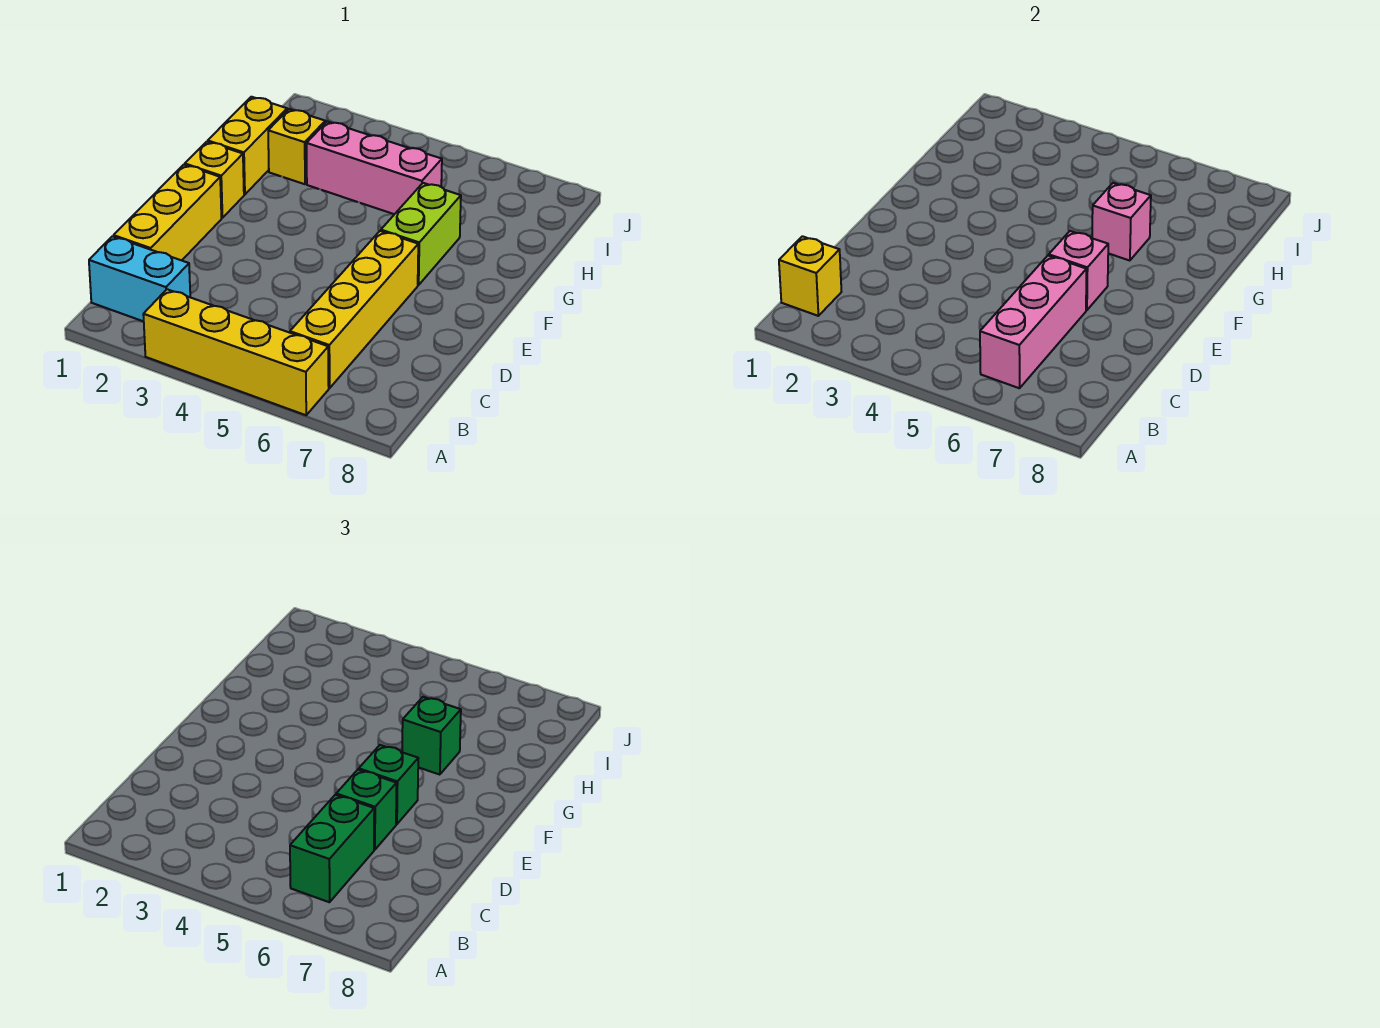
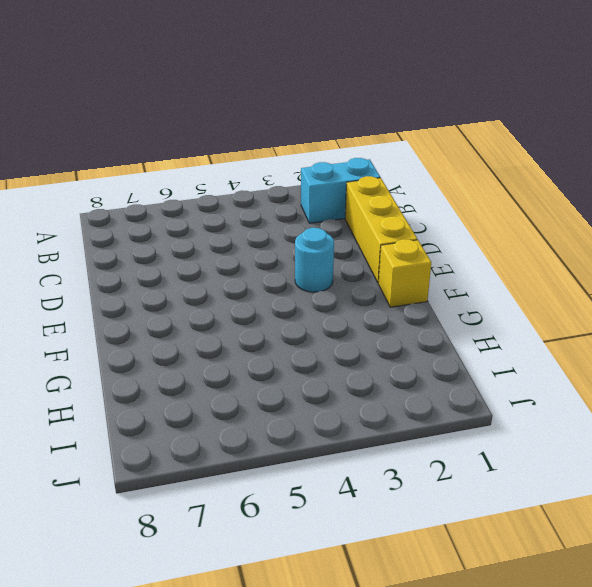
cyan round brick E3 level 1 -> none
none -> yellow brick A3:A6 level 1
none -> yellow brick B6:E6 level 1
none -> lime brick F6:G6 level 1

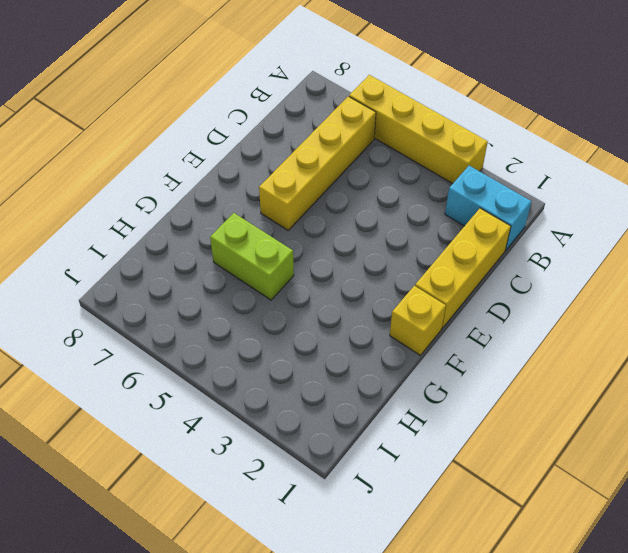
lime brick G5:G6 level 1 -> lime brick F6:G6 level 1
none -> yellow brick G1:H1 level 1
none -> yellow brick H2 level 1
none -> pink brick H3:H5 level 1

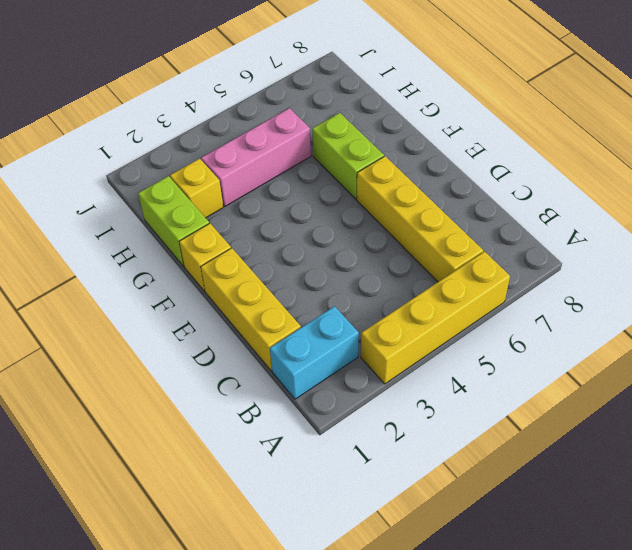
lime brick G1:H1 level 1 -> yellow brick G1:H1 level 1
none -> yellow brick B1 level 2
none -> pink brick B6:D6 level 2
none -> pink brick E6 level 2

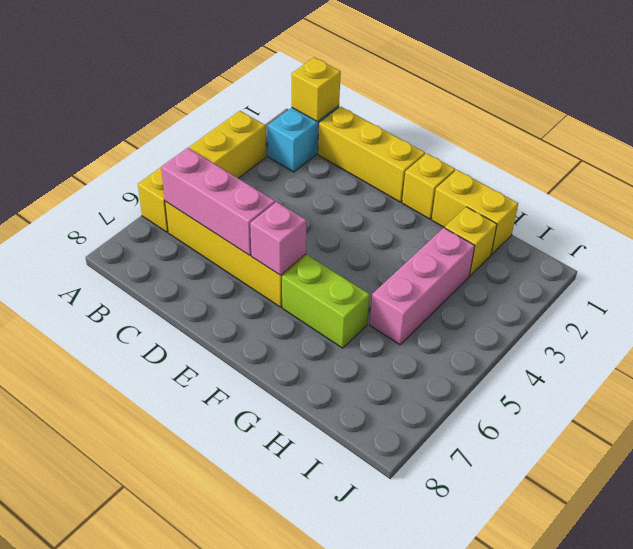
none -> pink brick G6 level 2
none -> green brick B6:C6 level 3
none -> green brick D6 level 3

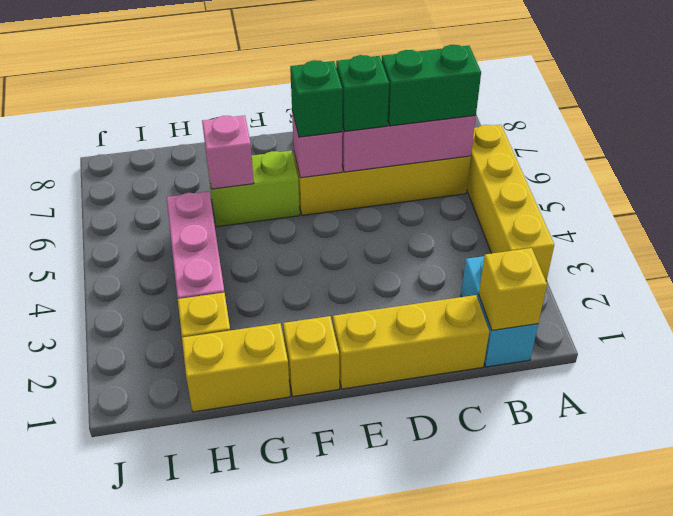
none -> green brick G6 level 3

